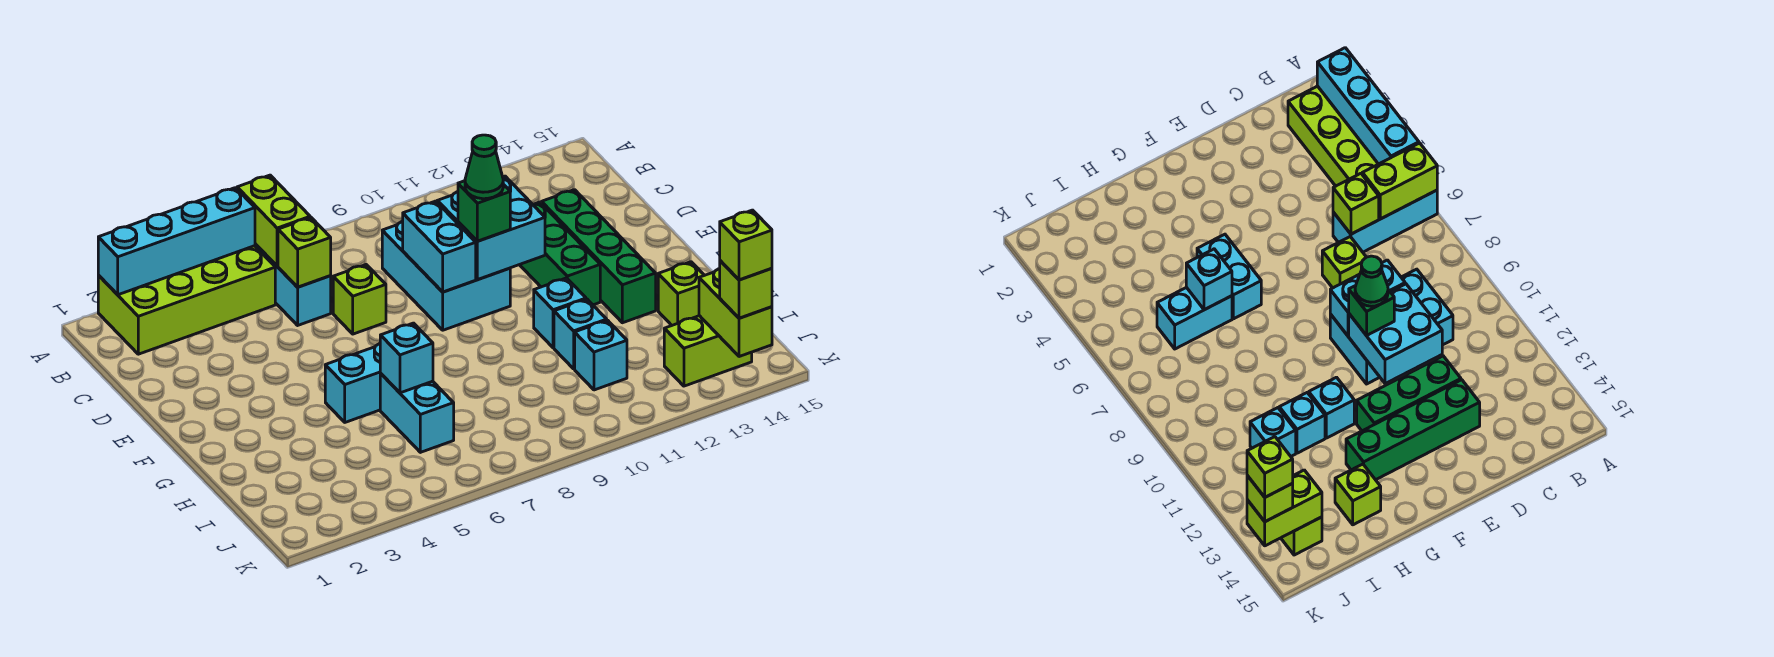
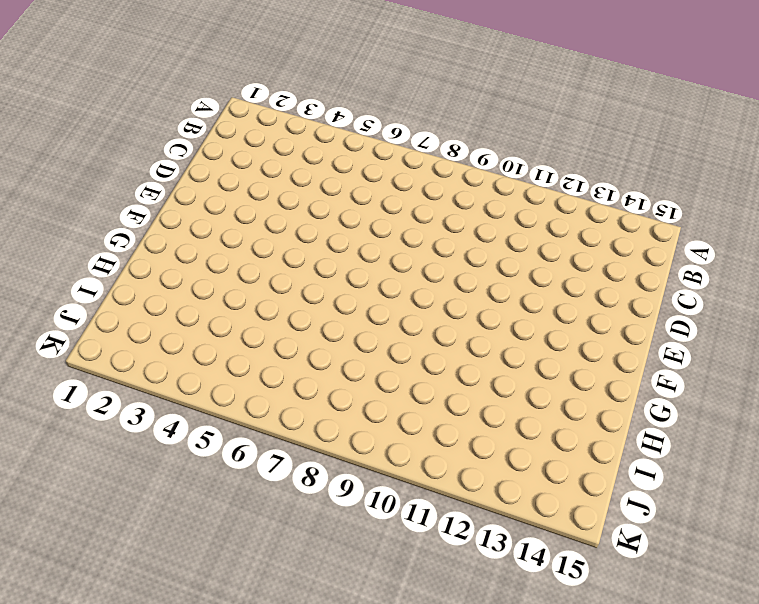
none -> lime brick A2:B5 level 1
none -> cyan brick A6:C6 level 1
none -> cyan brick C9:E10 level 1

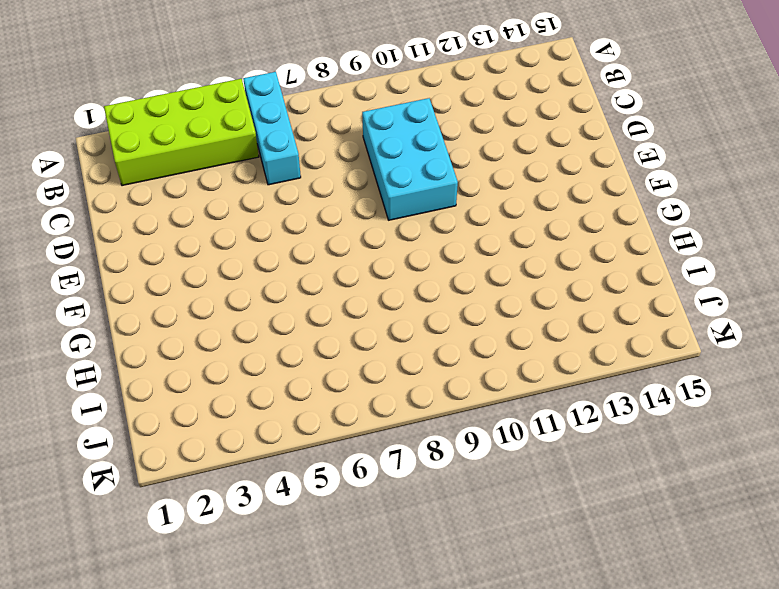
none -> lime brick D7 level 1
none -> green brick D12:F12 level 1
none -> green brick D13:G13 level 1

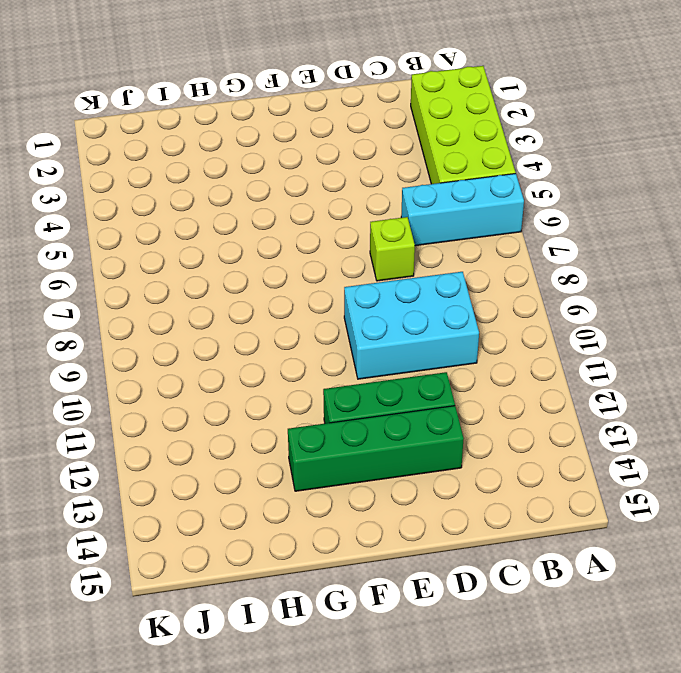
none -> cyan brick G5:G6 level 1
none -> cyan brick G11 level 1
none -> cyan brick H6:I6 level 1

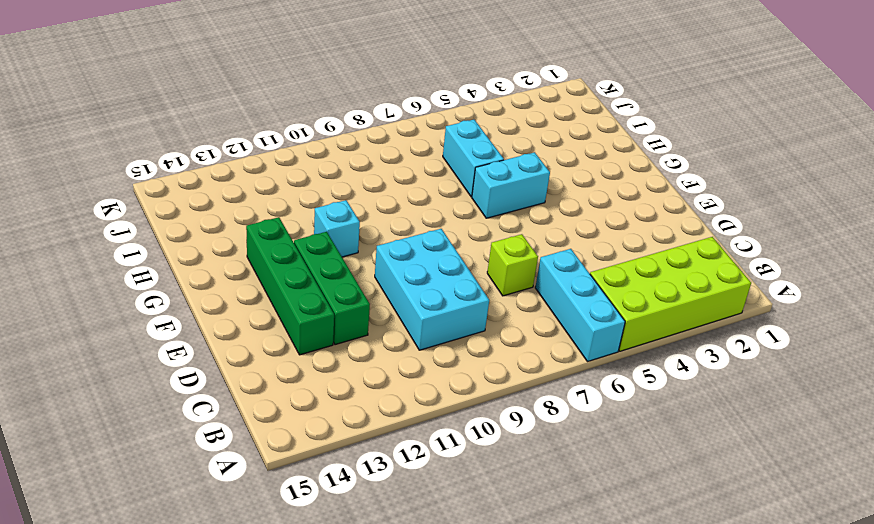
none -> cyan brick H11 level 1
none -> lime brick H14 level 1
none -> cyan brick I11 level 1

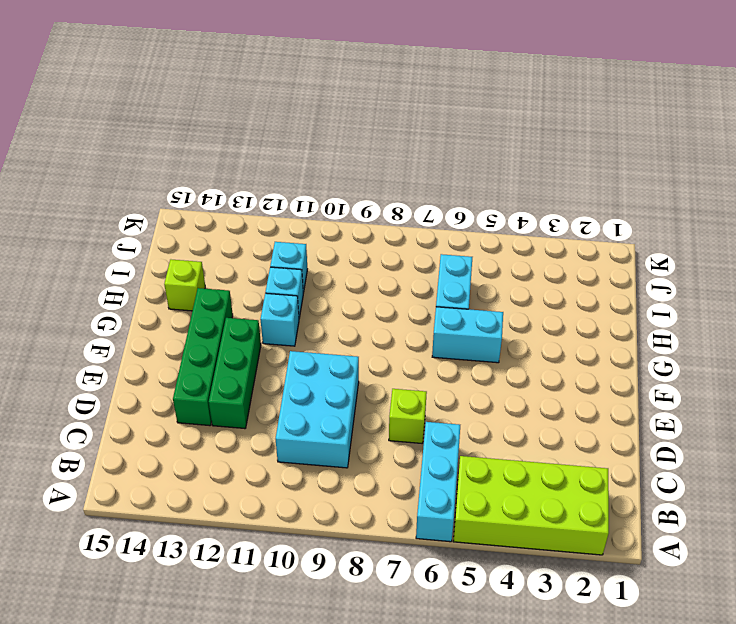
none -> lime brick J13:J14 level 1
none -> cyan brick A2:A5 level 2
none -> lime brick A6:B6 level 2

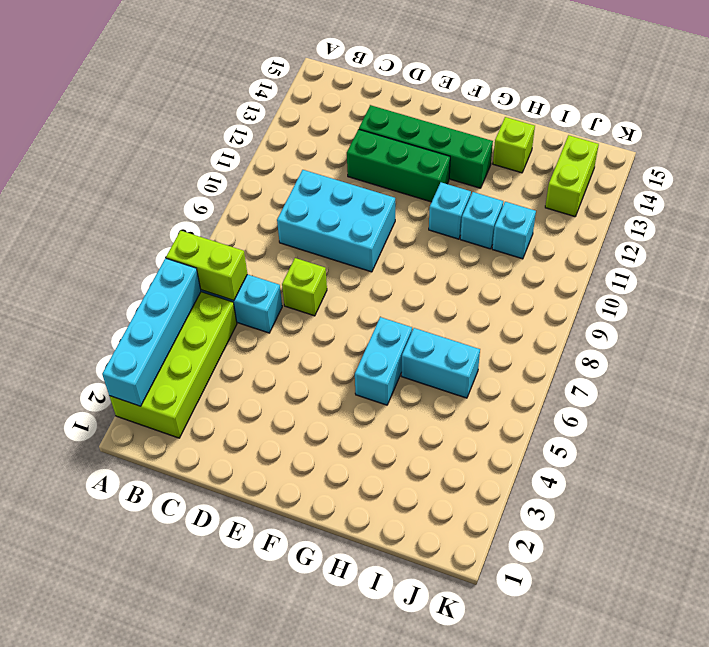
none -> lime brick C6 level 2
none -> cyan brick D9:E9 level 2
none -> cyan brick D10:E11 level 2

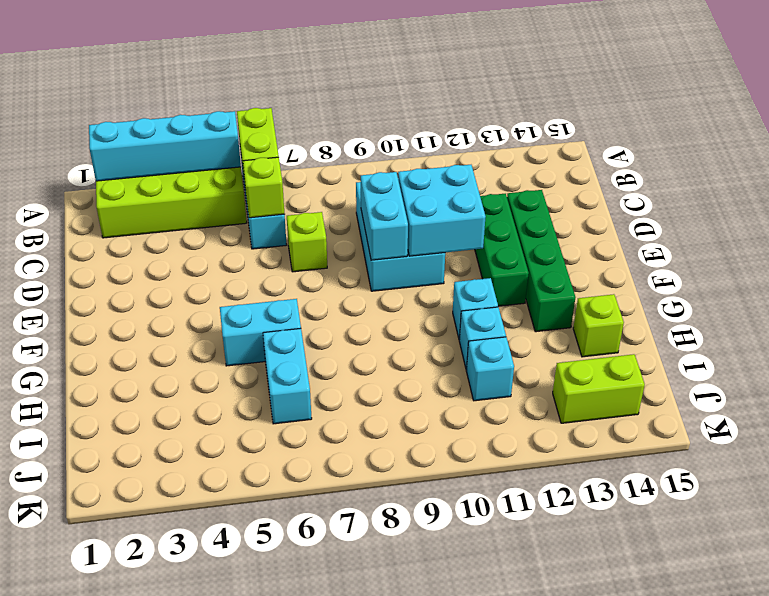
none -> cyan brick H6 level 2
none -> lime brick J14:K14 level 2
none -> green brick E10 level 3

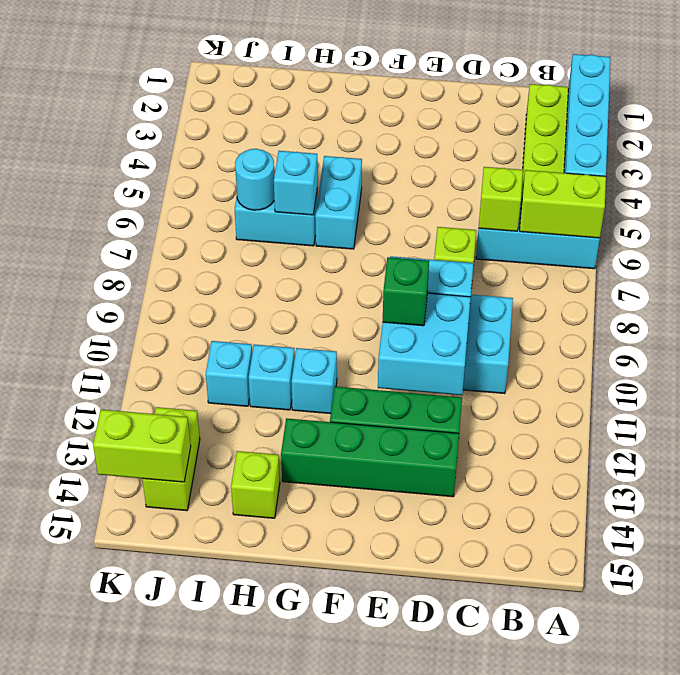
cyan round brick I6 level 2 -> none
none -> lime brick K14 level 3
none -> green cone E10 level 4
none -> lime brick K14 level 4

